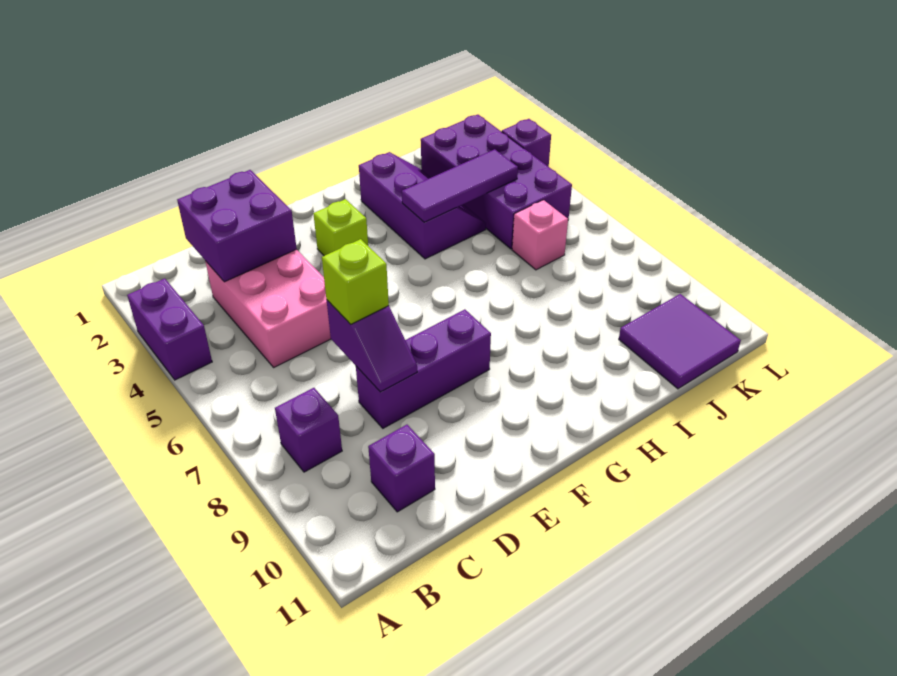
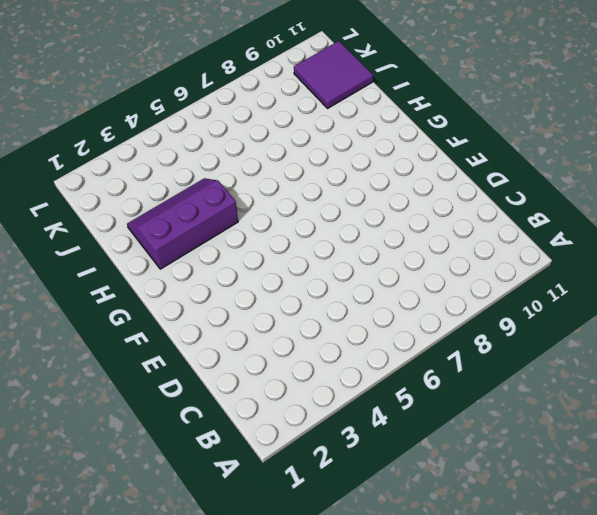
none -> purple brick A3:A4 level 1
none -> purple brick B8 level 1
none -> pink brick C3:D5 level 1

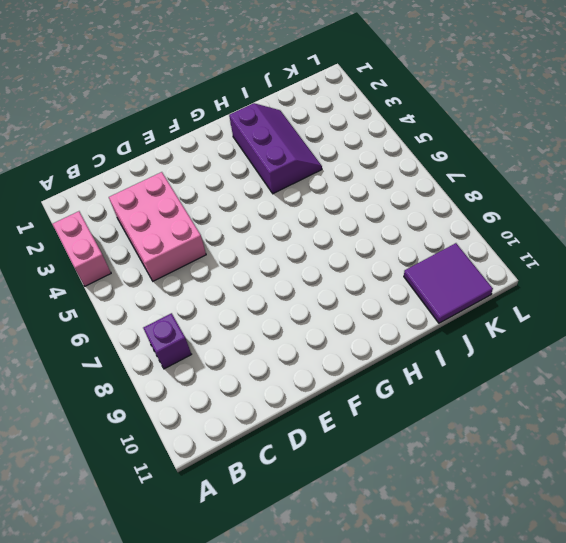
pink brick A3:A4 level 1 -> purple brick A3:A4 level 1
none -> purple brick C10 level 1
none -> purple brick D8:F8 level 1
none -> lime brick F3 level 1

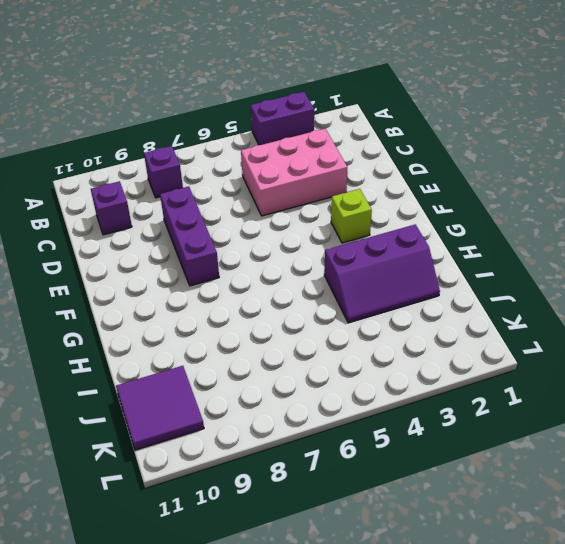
none -> purple brick J2:K5 level 1
none -> pink brick J6 level 1
none -> purple brick L3 level 1

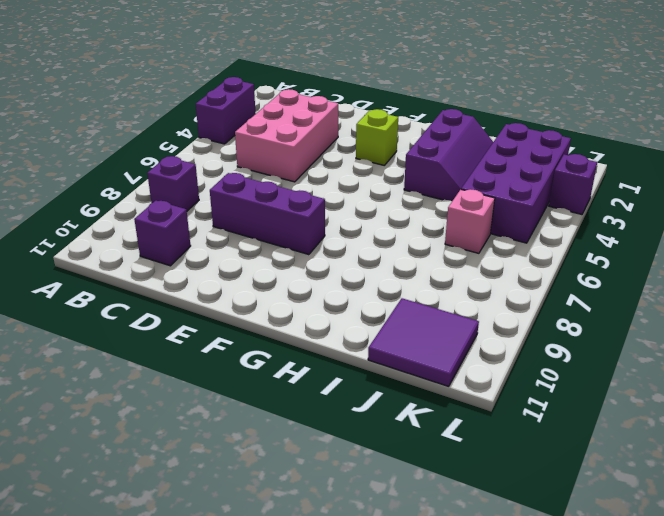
none -> purple brick C2:D3 level 2
none -> purple slope D7:D8 level 2 top 7
none -> purple tile H4:J4 level 2

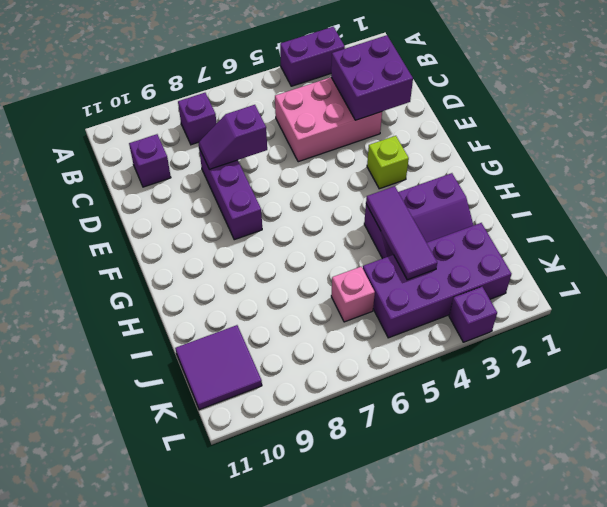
none -> lime brick D7 level 3

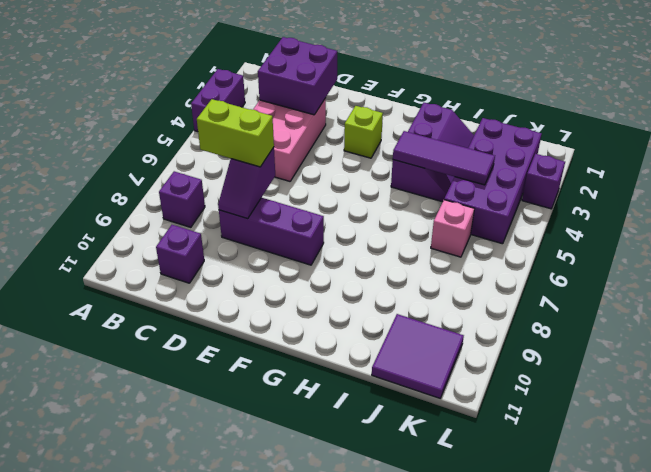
lime brick C7:D7 level 3 -> lime brick D7 level 3

